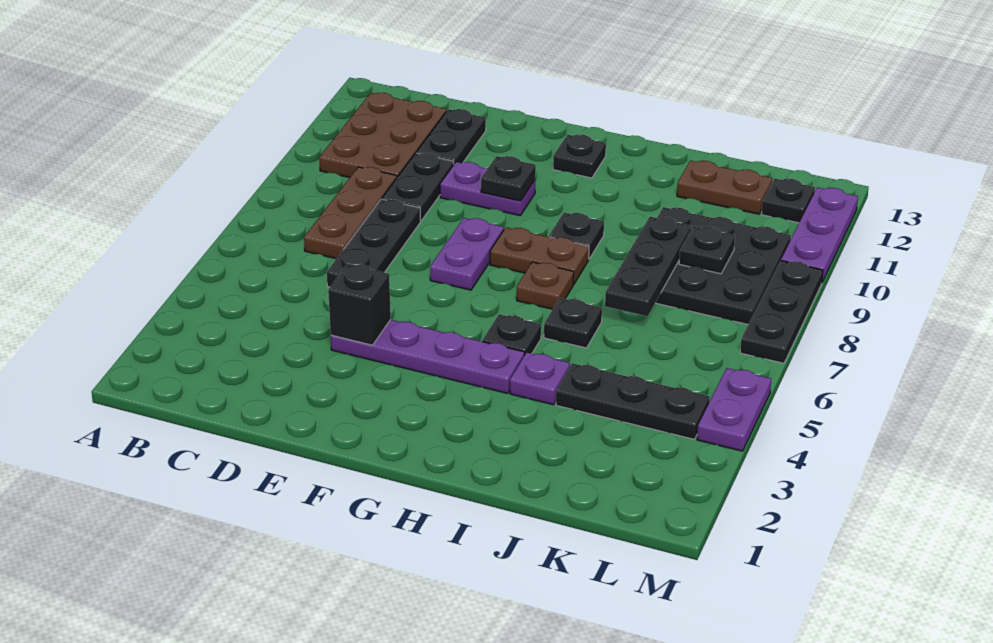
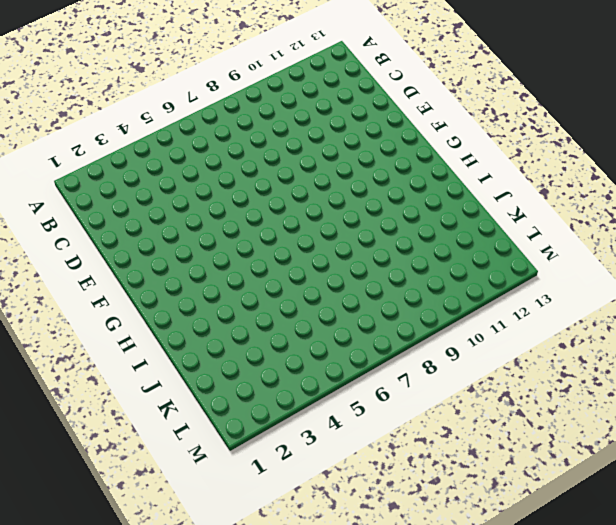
none -> brown plate B10:C12 level 1
none -> brown plate C7:C9 level 1
none -> black plate D6:D8 level 1

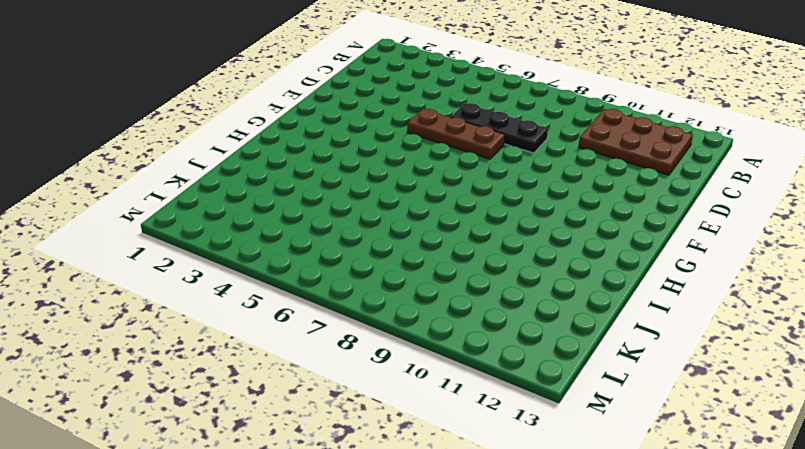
brown plate E5:E7 level 1 -> brown plate C7:C9 level 1
none -> black plate D9:D10 level 1
none -> black plate D11:D12 level 1
none -> purple plate E4:H4 level 1

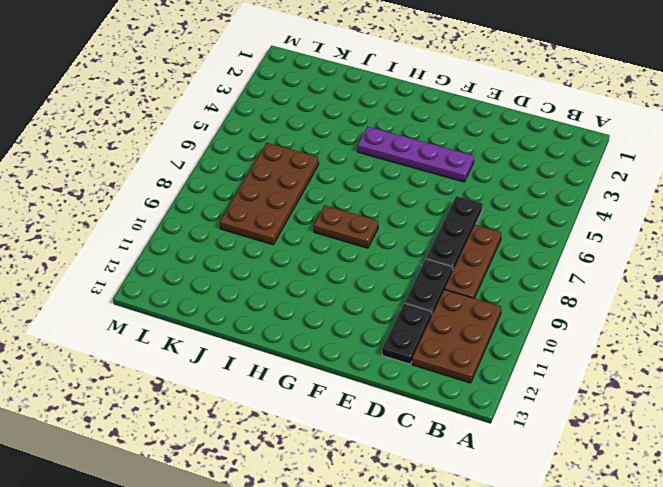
brown plate J6:K9 level 1 -> black plate J8:L10 level 1
none -> purple plate E10:F10 level 1
none -> purple plate F7:F8 level 1
none -> black plate G12 level 1

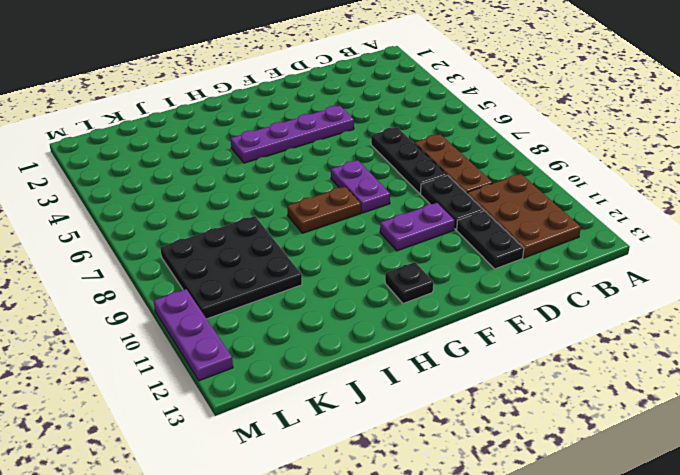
none -> black plate H5 level 1
none -> brown plate H7 level 1
none -> black plate H9 level 1

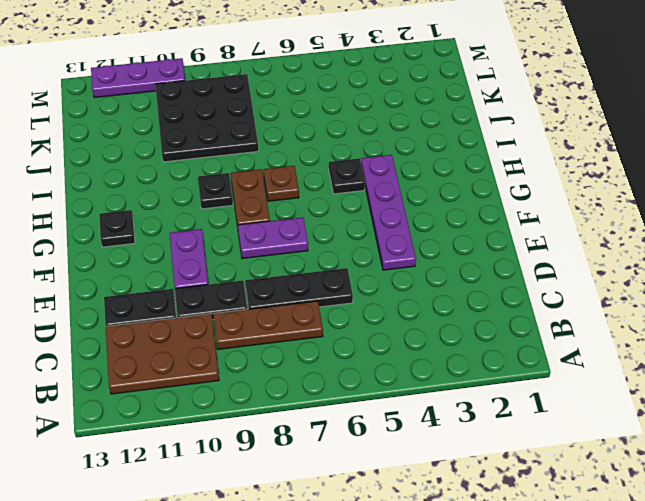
none -> purple plate I4 level 1
none -> black plate I6 level 1
none -> black plate J4:L4 level 1

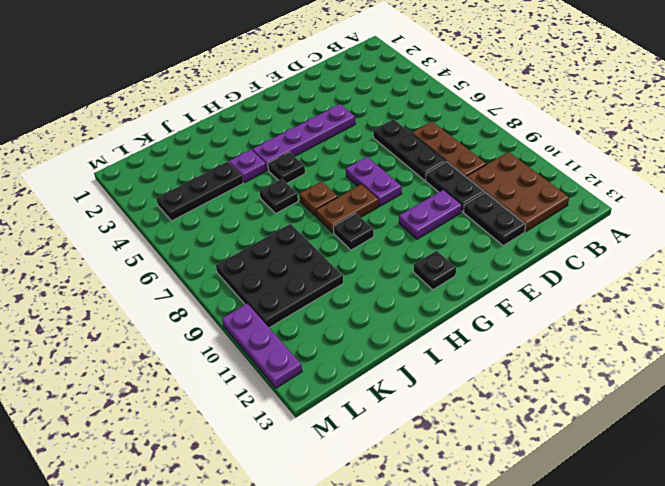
none -> brown plate J12:K12 level 1
none -> black plate L12 level 1
none -> purple plate M4:M5 level 1

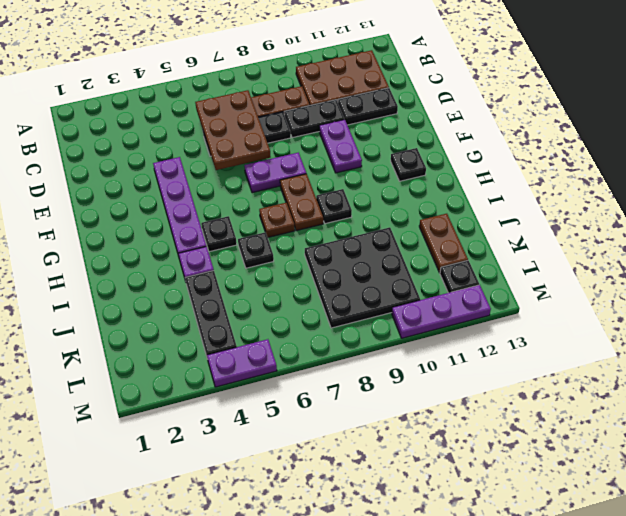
brown plate C6:E7 level 2 -> none
none -> black plate M7:M9 level 1
none -> black brick E4 level 2
none -> black plate F10 level 2

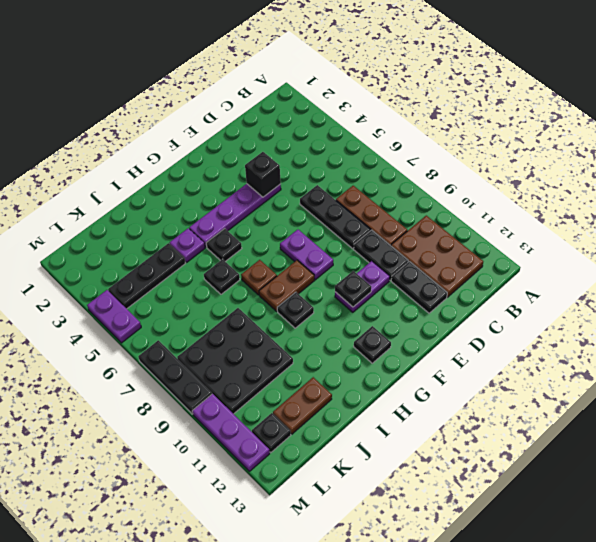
none -> black plate J7:J9 level 2
none -> black plate K9 level 2

